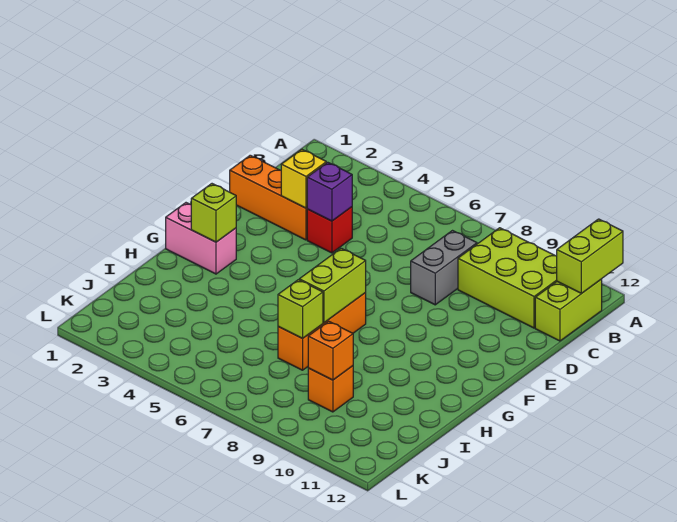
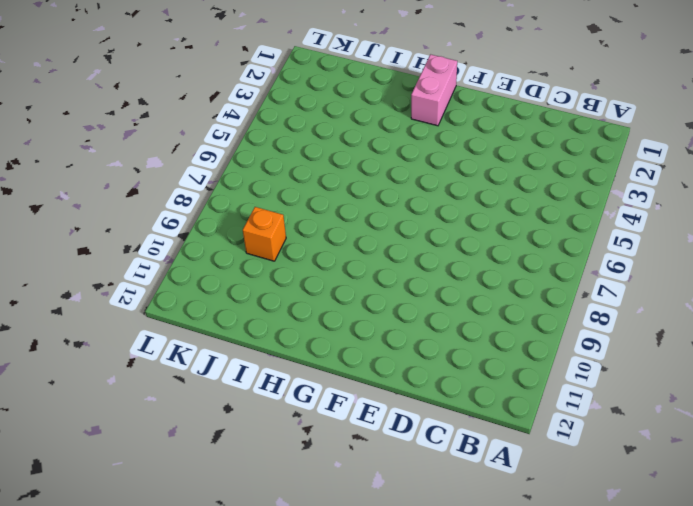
none -> lime brick B9:C11 level 1
none -> lime brick B12:C12 level 1
none -> grey brick C8:D8 level 1

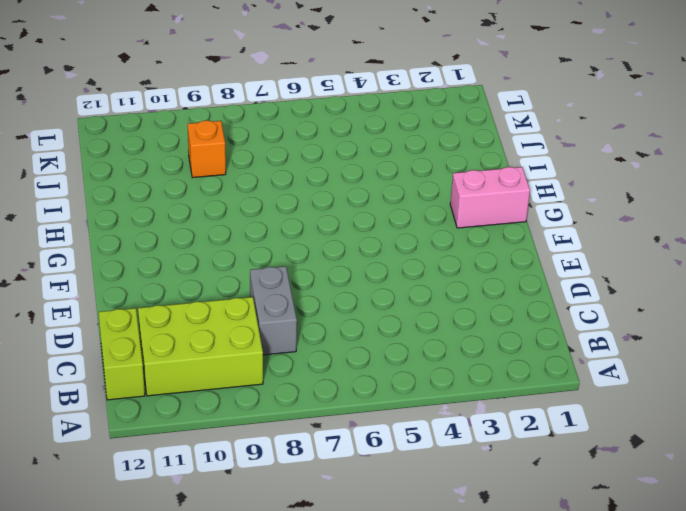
none -> orange brick D1:D3 level 1
none -> red brick D4 level 1
none -> orange brick G7:I7 level 1

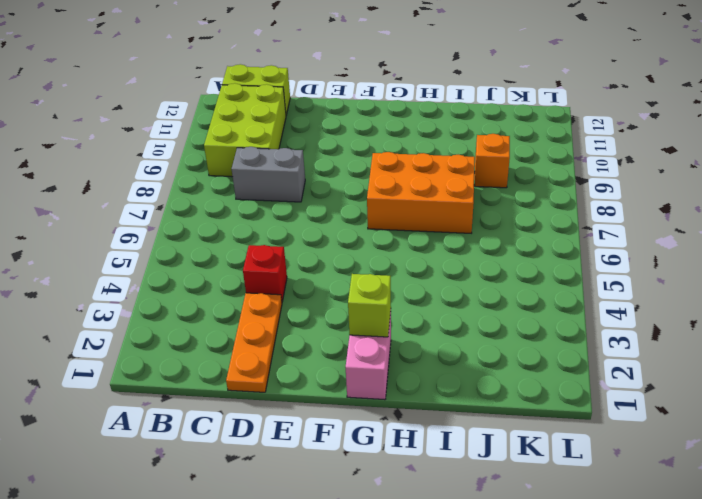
orange plate D1:D3 level 1 -> orange brick D1:D3 level 1
orange brick G7:I8 level 1 -> orange brick G7:I7 level 1
none -> lime brick A12:B12 level 2
none -> yellow brick D3 level 2
none -> purple brick D4 level 2

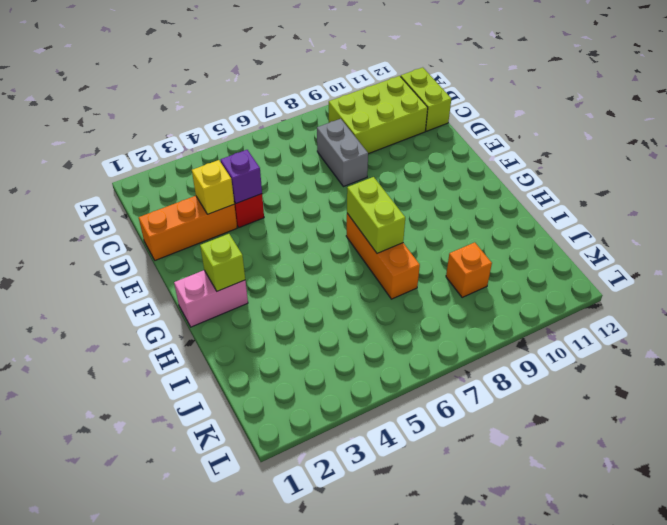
none -> lime brick A12:B12 level 2
none -> lime brick I7 level 2
none -> orange brick J9 level 2

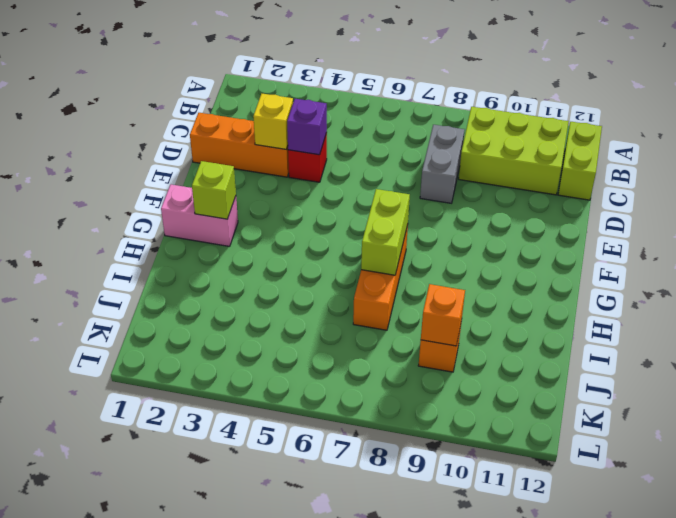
none -> lime brick A12:B12 level 2
none -> lime brick I7 level 2

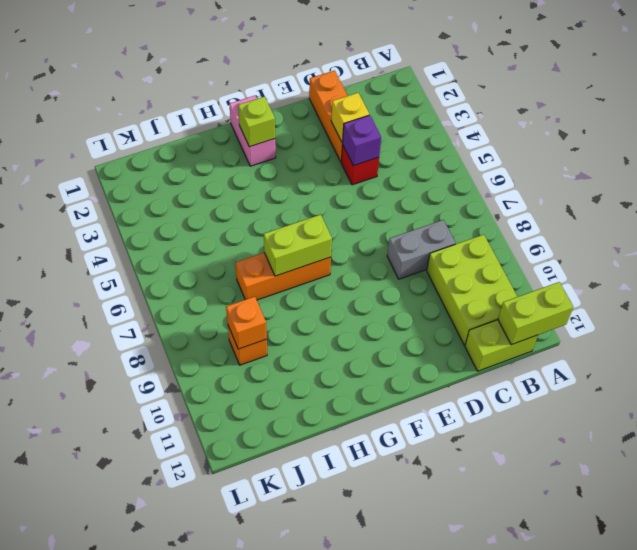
none -> lime brick I7 level 2

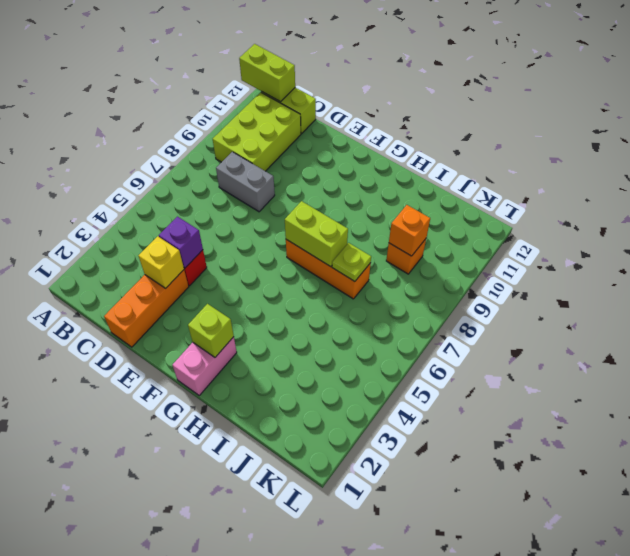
lime plate I7 level 2 -> lime brick I7 level 2

